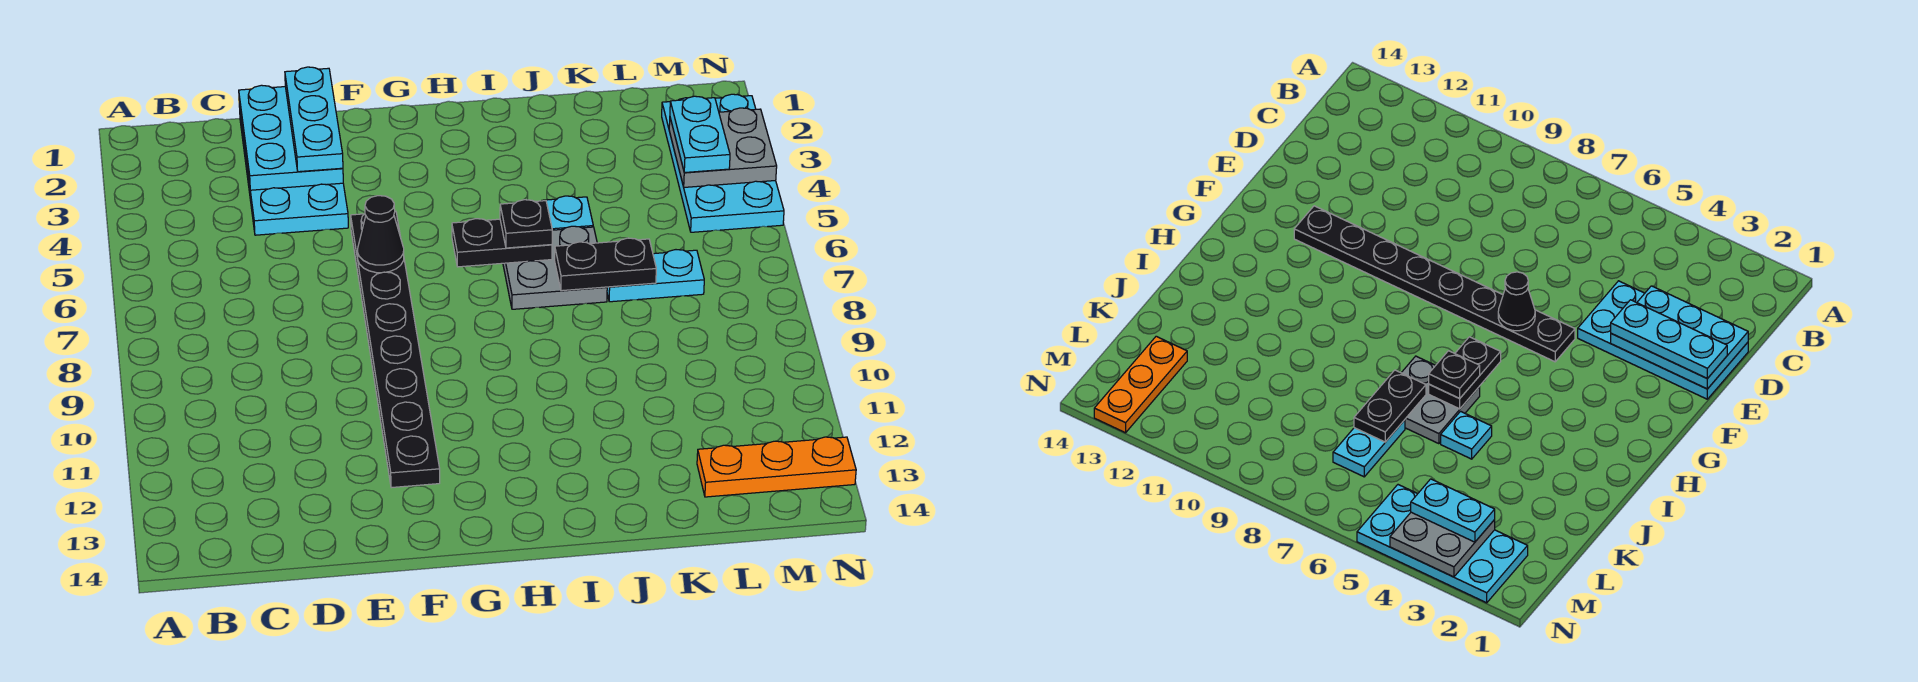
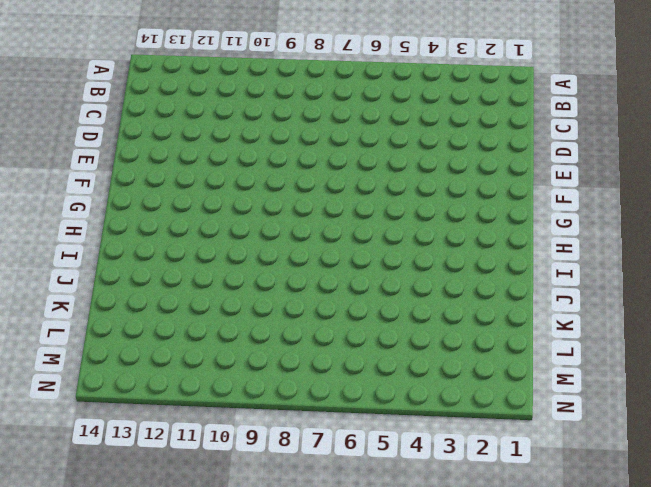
none -> cyan plate D1:E4 level 1
none -> black plate F5:F12 level 1
none -> grey plate I6:J7 level 1

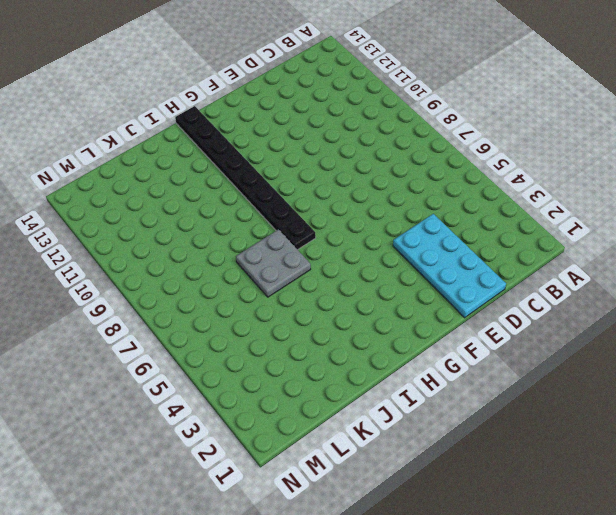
black plate H7:H14 level 1 -> black plate F5:F12 level 1
none -> cyan plate J5 level 1
none -> cyan plate K7:L7 level 1
none -> orange plate L13:N13 level 1

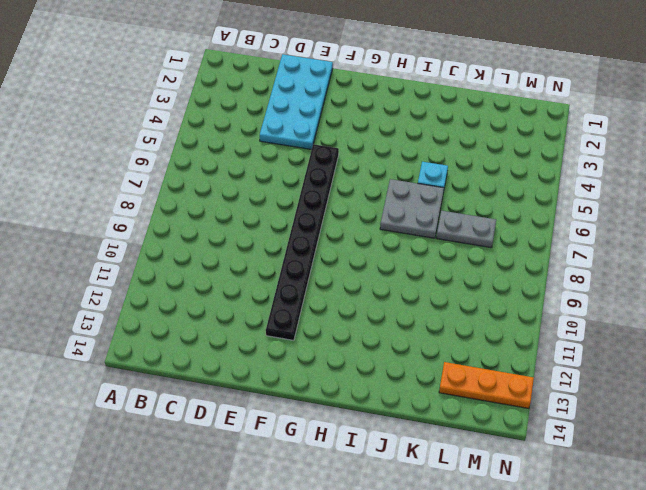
grey plate K7:L7 level 1 -> cyan plate K7:L7 level 1
none -> cyan plate M2:N5 level 1
none -> cyan plate D1:E3 level 2
none -> black cone F6 level 2

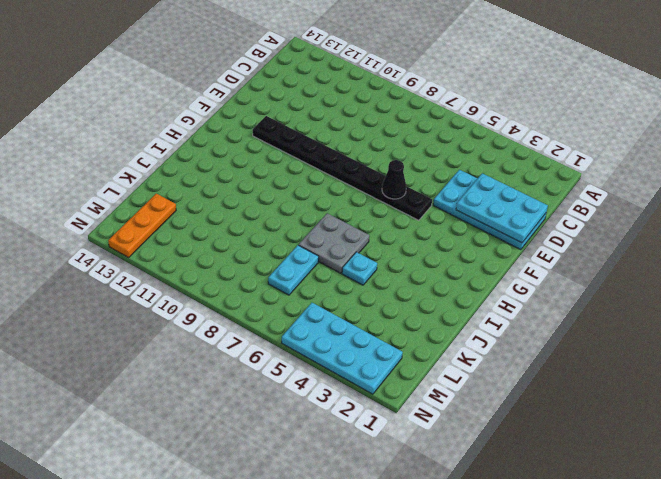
none -> black plate H6:I6 level 2
none -> black plate J7:K7 level 2
none -> grey plate M3:N4 level 2

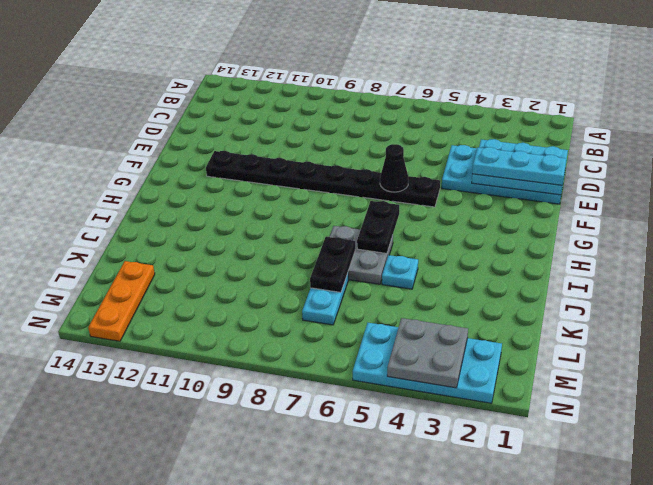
none -> black plate I6 level 3
none -> cyan plate M3:M4 level 3

